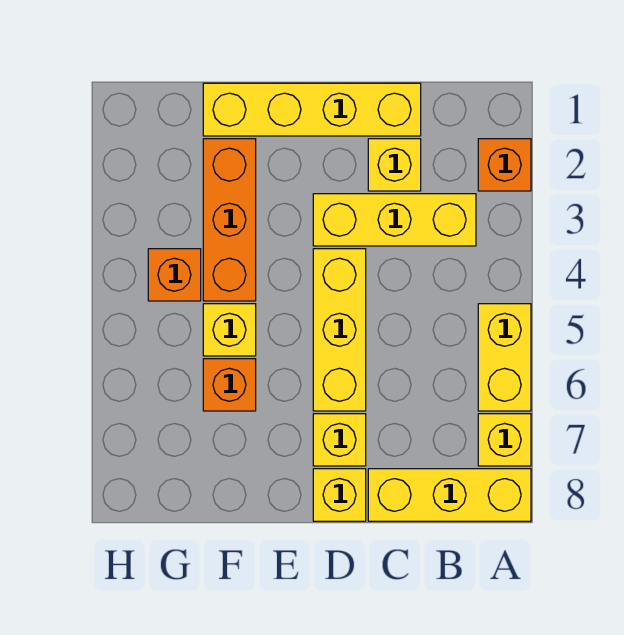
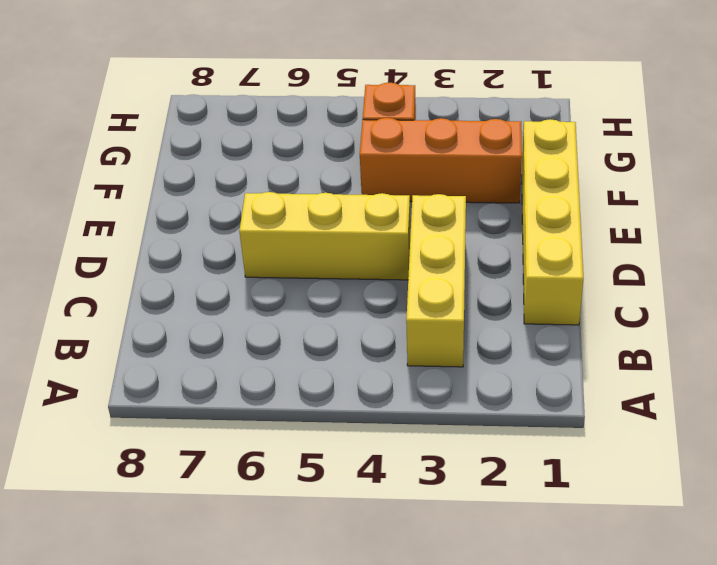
none -> orange brick A2 level 1
none -> yellow brick A5:A6 level 1
none -> yellow brick A7 level 1

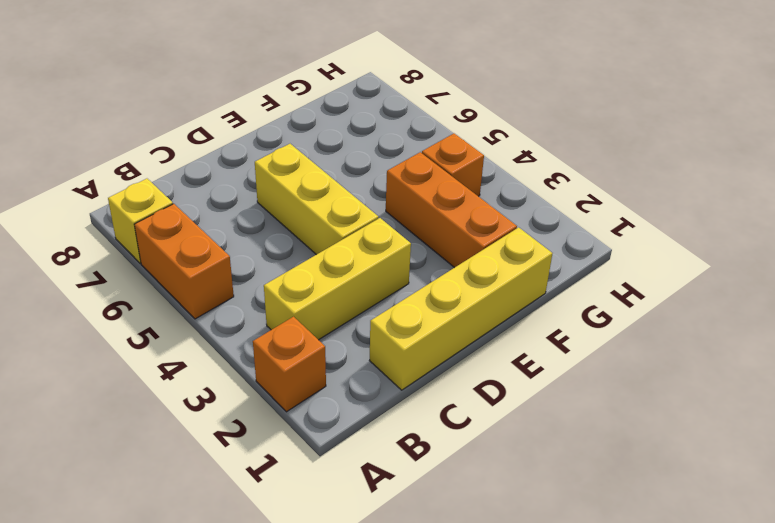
orange brick A5:A6 level 1 -> yellow brick A5:A6 level 1
none -> yellow brick A8:C8 level 1
none -> yellow brick C2 level 1
none -> yellow brick D7 level 1

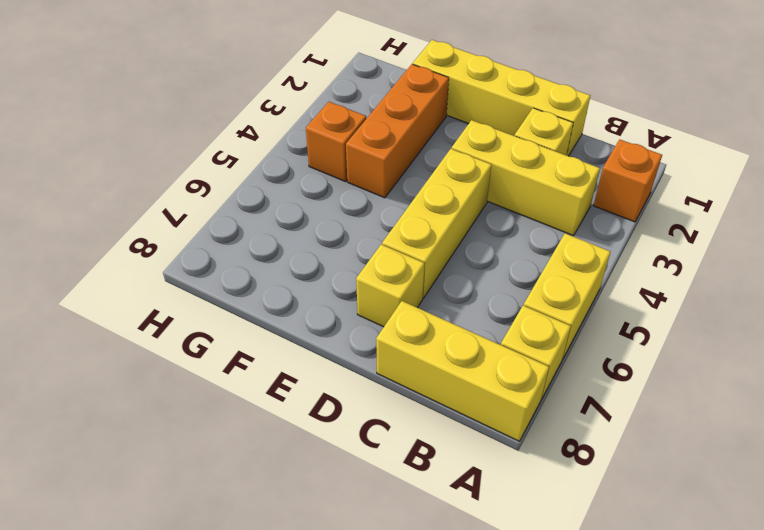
none -> yellow brick D8 level 1
none -> yellow brick F5 level 1
none -> orange brick F6 level 1

